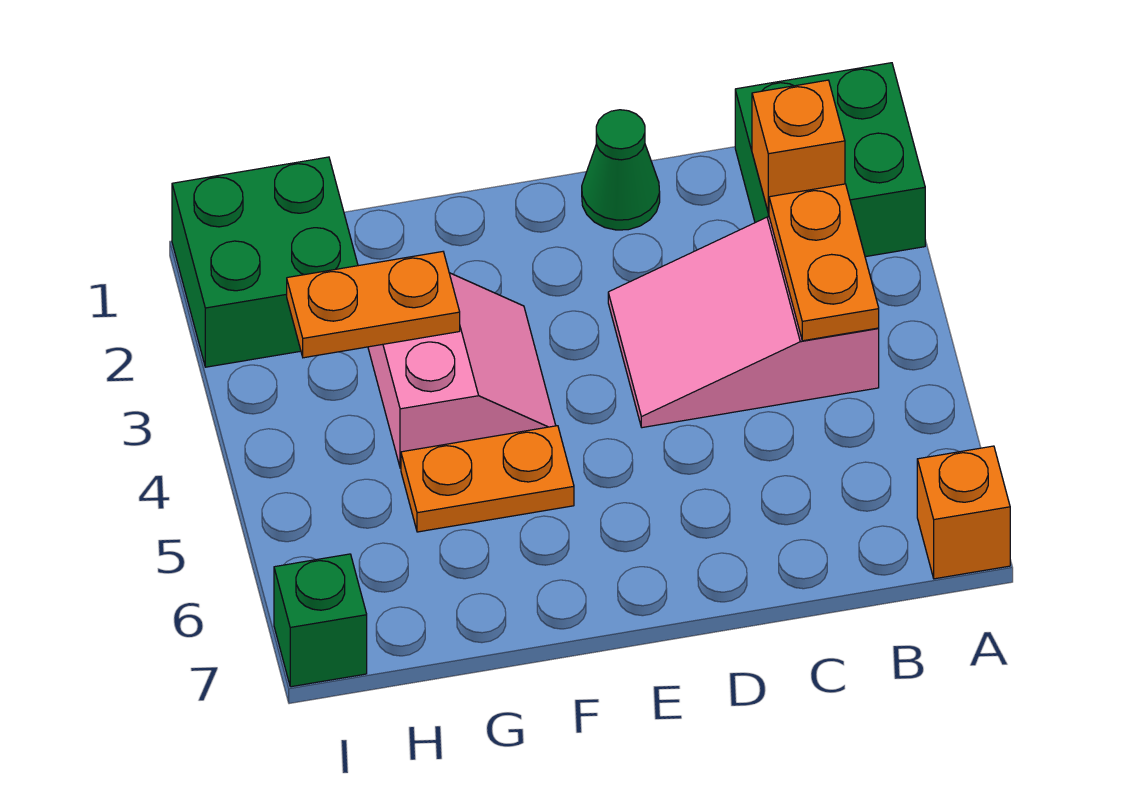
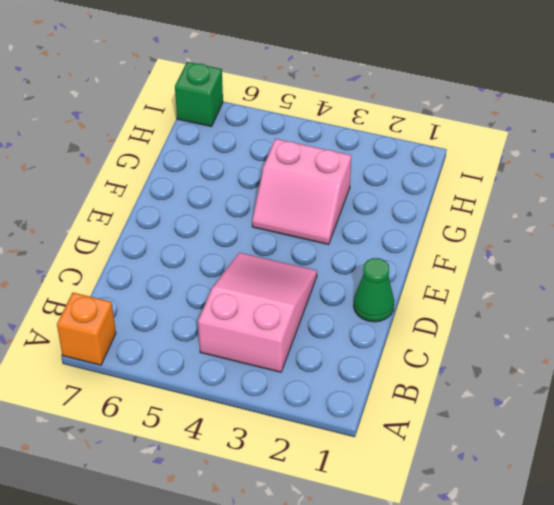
none -> green brick A1:B2 level 1
none -> orange plate F5:G5 level 1

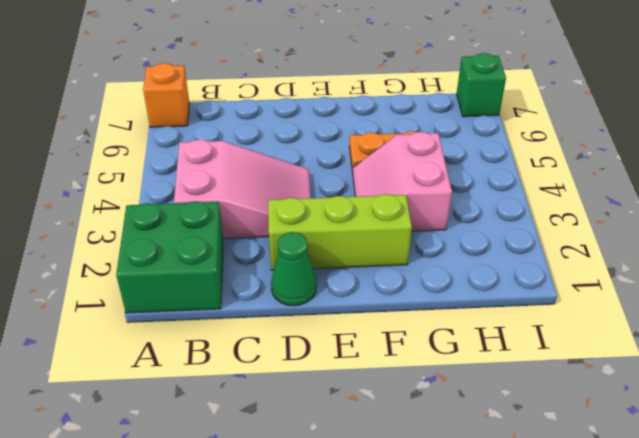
lime brick D2:F2 level 1 -> none
none -> green brick H1:I2 level 1
none -> orange brick B2 level 2

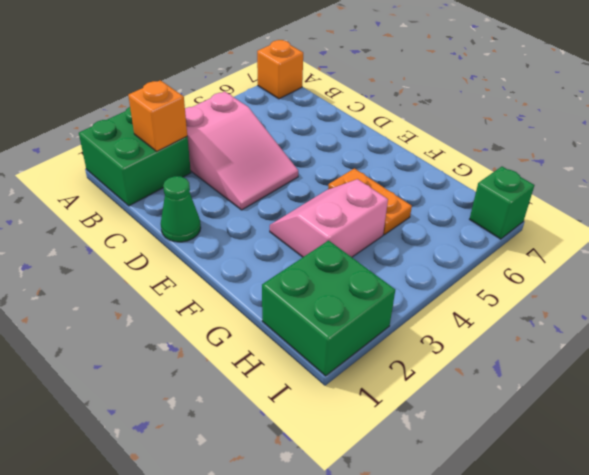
none -> orange plate B3:B4 level 2
none -> orange plate G3:H3 level 2

